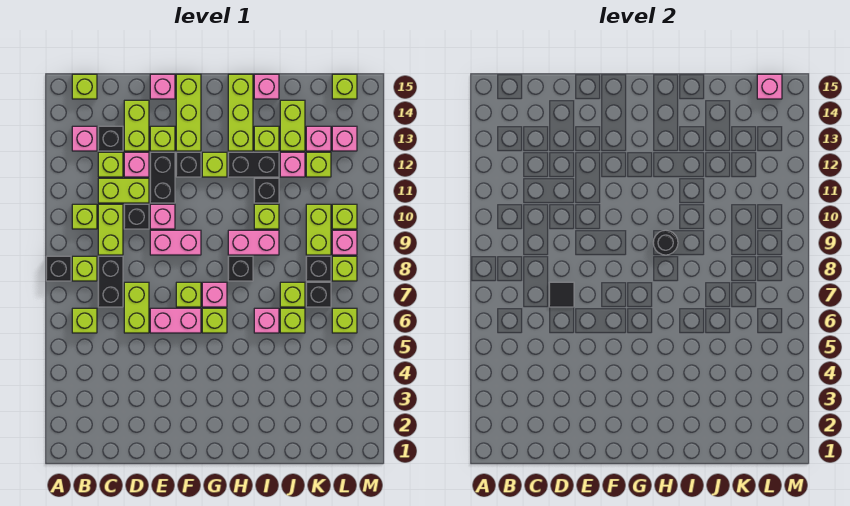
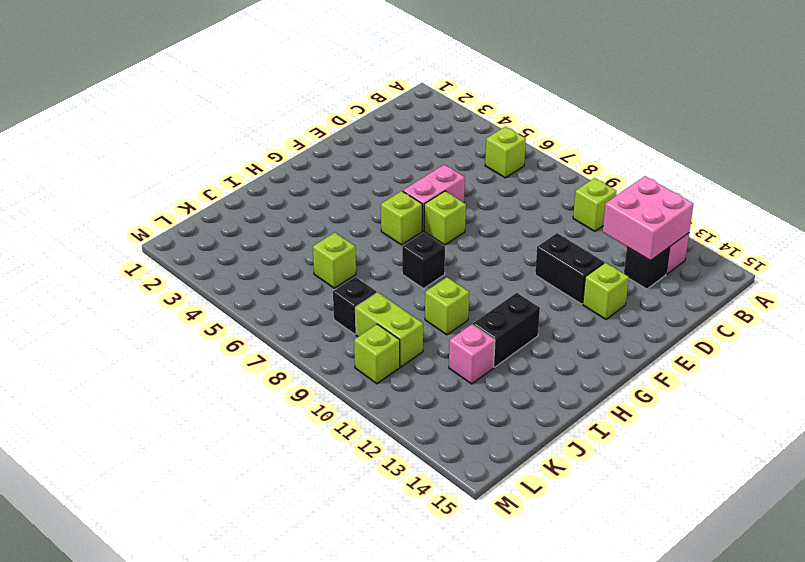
pink brick B12:C13 level 2 -> none
none -> black brick A8 level 1
none -> lime brick B8 level 1
none -> lime brick B15 level 1
none -> black brick C7:C8 level 1

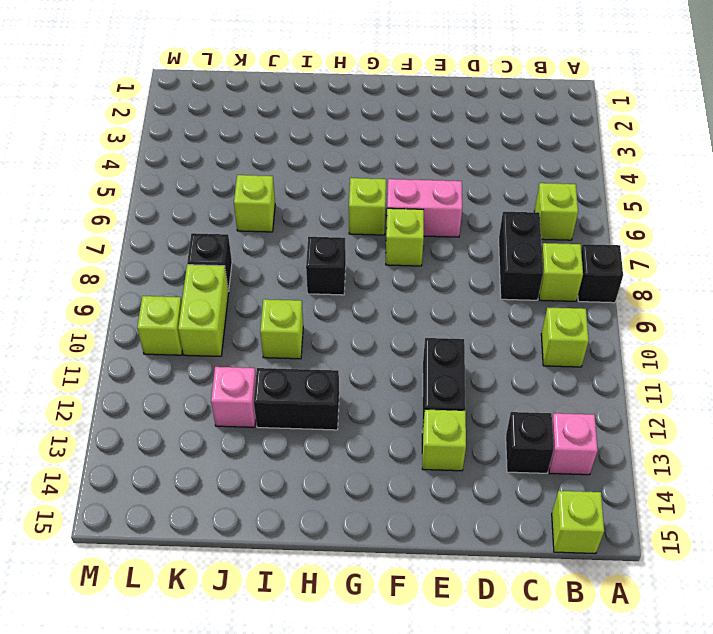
none -> lime brick C9:C10 level 1
none -> lime brick C11:D11 level 1
none -> lime brick C12 level 1
none -> lime brick D6:D7 level 1

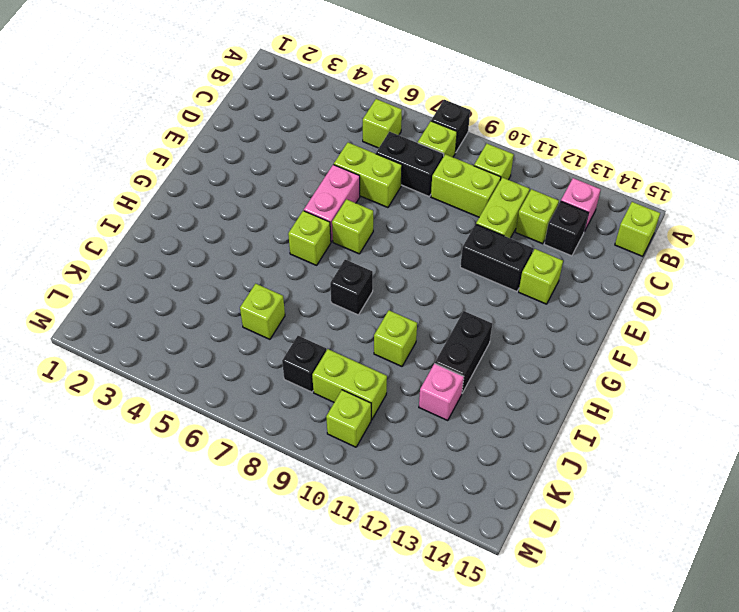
none -> black brick D10 level 1
none -> pink brick D12 level 1
none -> lime brick D13:D14 level 1
none -> pink brick E9:F9 level 1

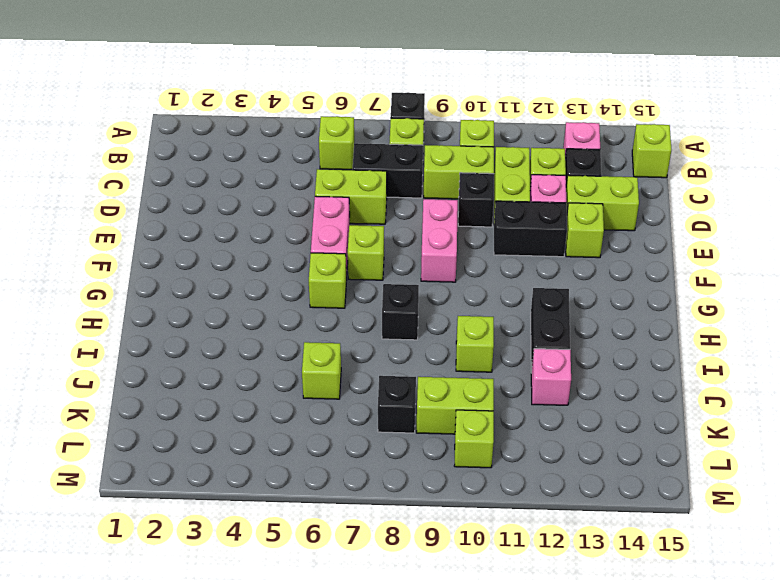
none -> pink brick E10 level 1
none -> pink brick E15 level 1
none -> black brick F12 level 1
none -> lime brick F13:F15 level 1

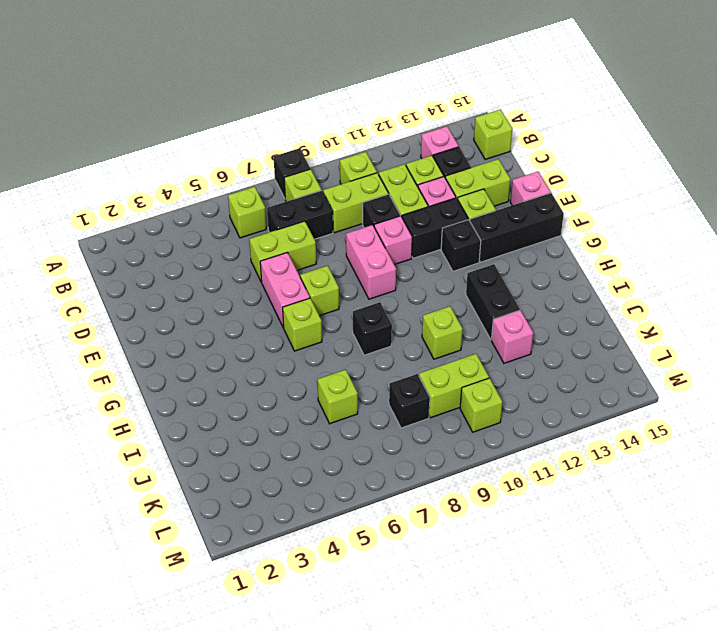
black brick F13:F15 level 1 -> lime brick F13:F15 level 1
none -> pink brick G7 level 1
none -> lime brick G12 level 1
none -> pink brick H9:I9 level 1
none -> lime brick H13:H15 level 1

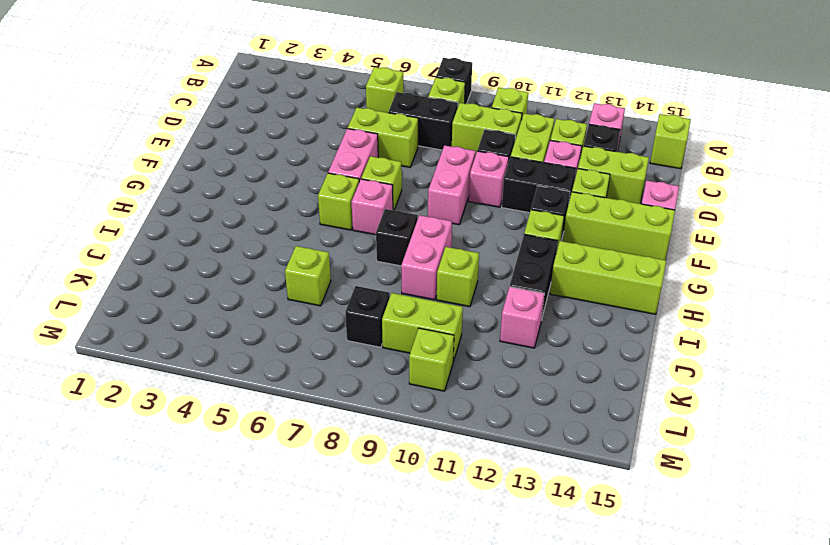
none -> pink brick I6 level 1
none -> black brick I11 level 1
none -> lime brick I13 level 1
none -> pink brick I15 level 1

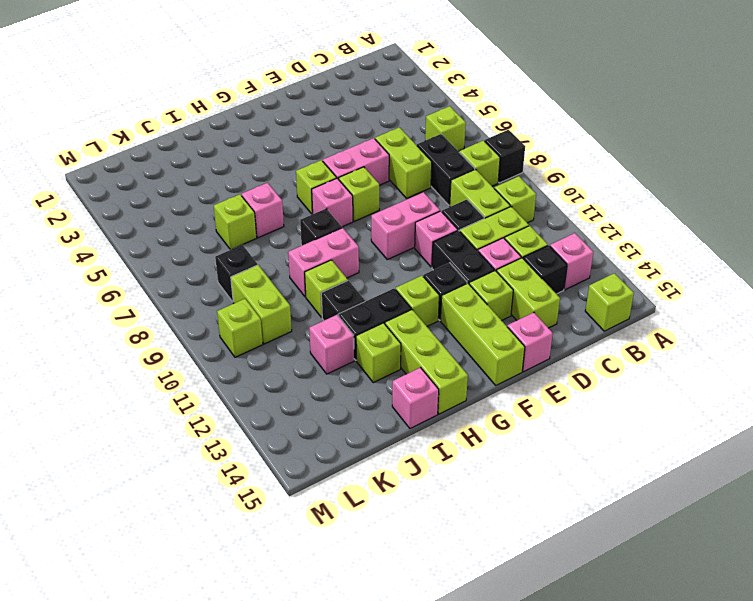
none -> lime brick J7 level 1
none -> lime brick J13:J14 level 1
none -> black brick K7 level 1
none -> lime brick K12 level 1

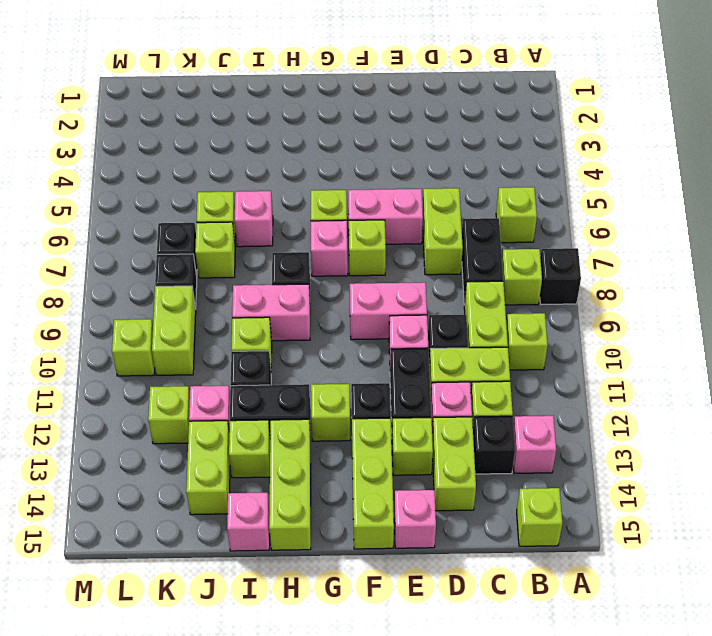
none -> pink brick K13 level 1
none -> lime brick L6 level 1
none -> lime brick L8 level 1
none -> pink brick L9 level 1

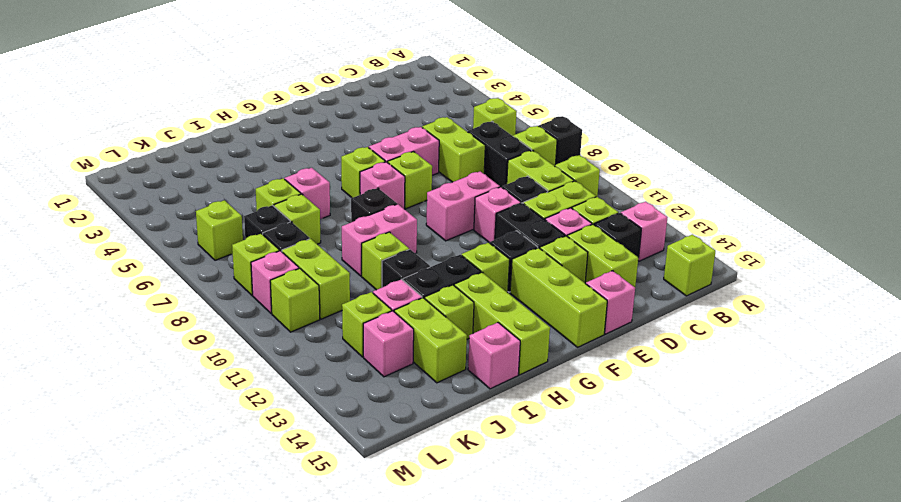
none -> pink brick L13 level 1
none -> lime brick L15 level 1
none -> black tile D7 level 2
none -> black round brick H9 level 2

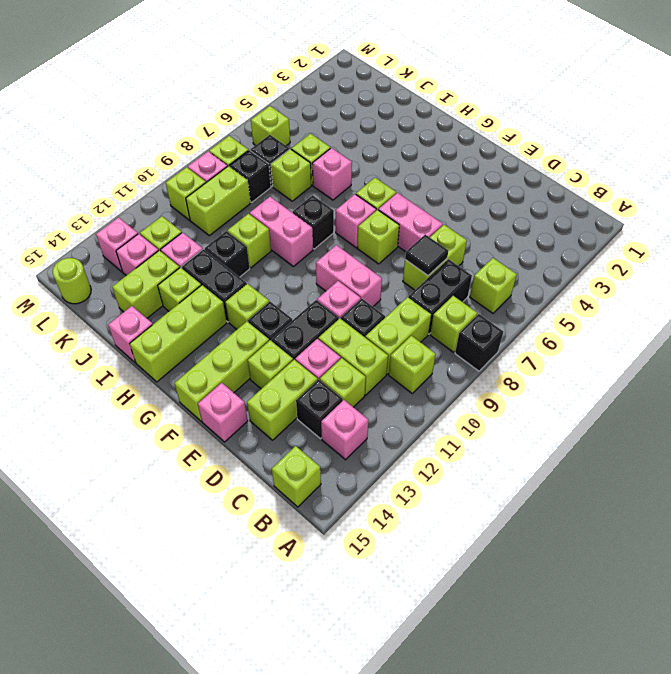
lime round brick L15 level 1 -> lime brick L15 level 1
none -> black round brick H9 level 2
none -> pink brick L15 level 2

